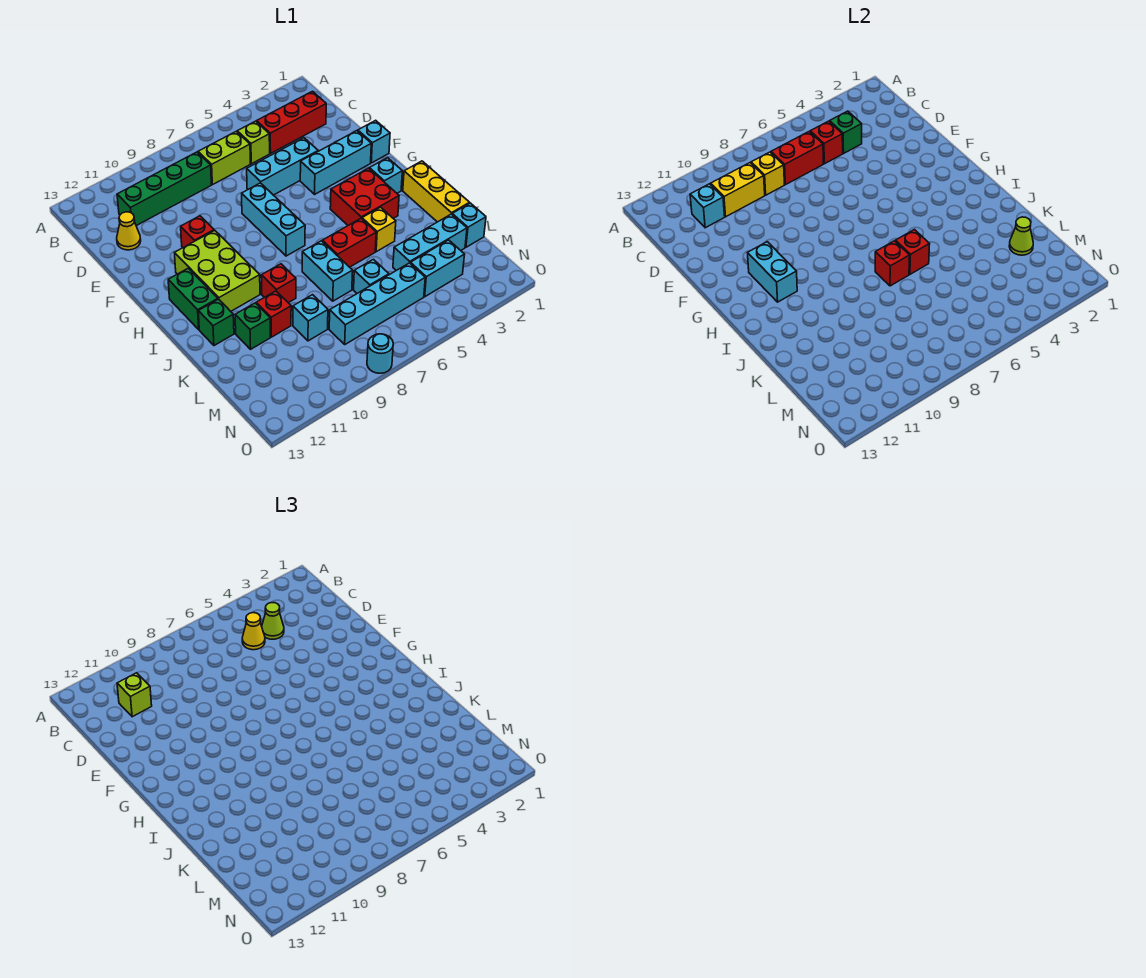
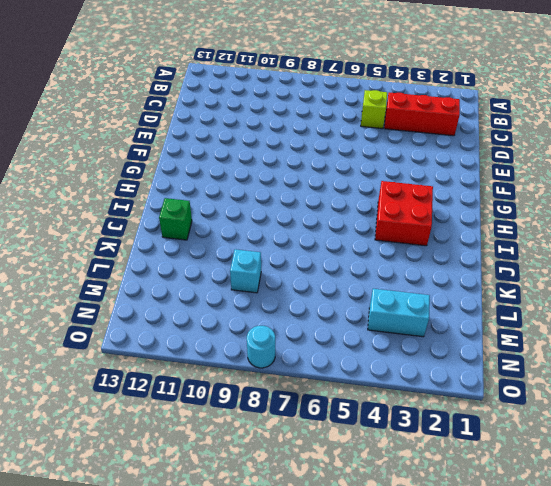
none -> lime brick C6:C7 level 1
none -> green brick C8:C11 level 1
none -> yellow cone D12 level 1
none -> cyan brick E4:E6 level 1

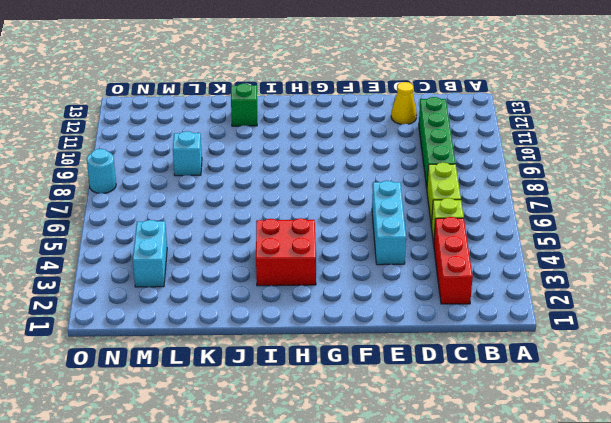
none -> cyan brick F1 level 1
none -> cyan brick F2:F4 level 1
none -> cyan brick F7:H7 level 1
none -> red brick F10 level 1

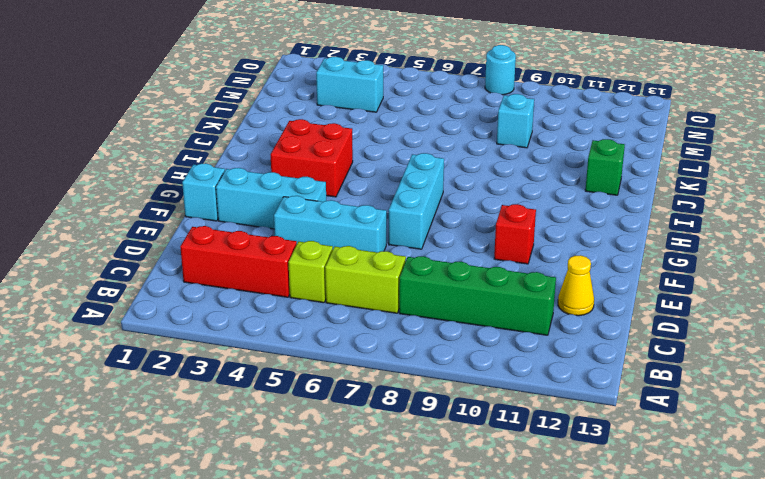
none -> lime brick G10:I11 level 1
none -> cyan brick H2 level 1
none -> green brick H12:I12 level 1
none -> yellow brick I1:K1 level 1

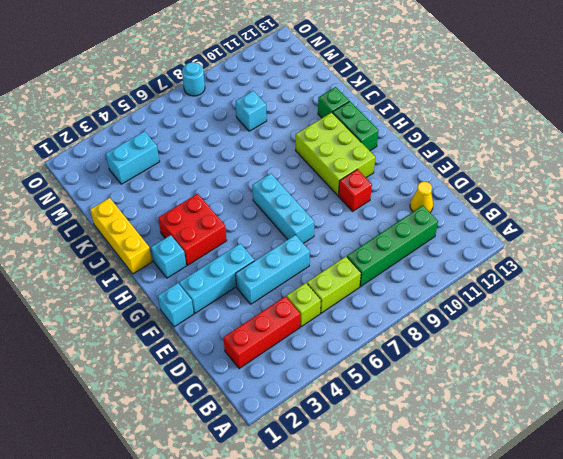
none -> yellow brick J4 level 1
none -> red brick J5:J6 level 1
none -> cyan brick J7:K7 level 1
none -> red brick J9 level 1

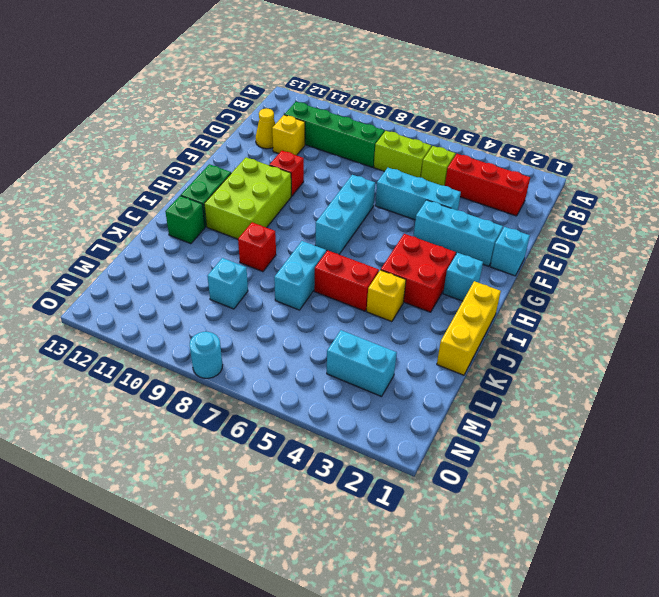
yellow brick D11 level 1 -> yellow brick C8 level 2
none -> red brick K10 level 1
none -> green brick K11 level 1
none -> cyan brick L1 level 1
none -> cyan brick L2:L4 level 1

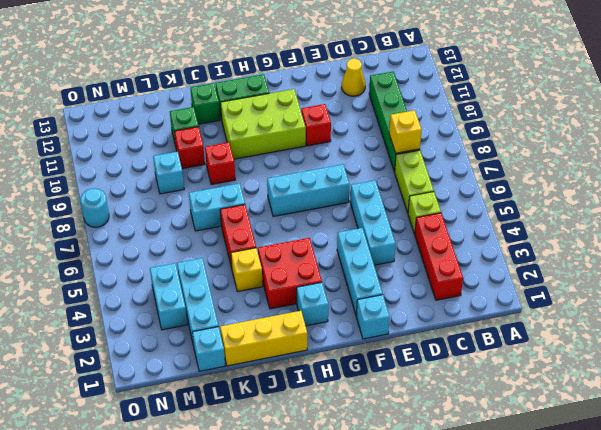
none -> cyan brick L6 level 1
none -> cyan brick M5:M8 level 1
none -> green brick C4 level 2
none -> red brick C5 level 2

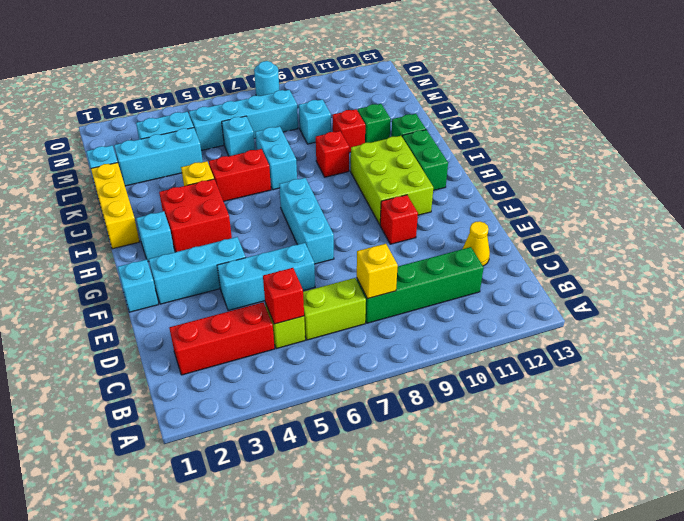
none -> green brick C4 level 2
none -> red brick C6:C7 level 2
none -> yellow brick C9:C10 level 2
none -> cyan brick C11 level 2

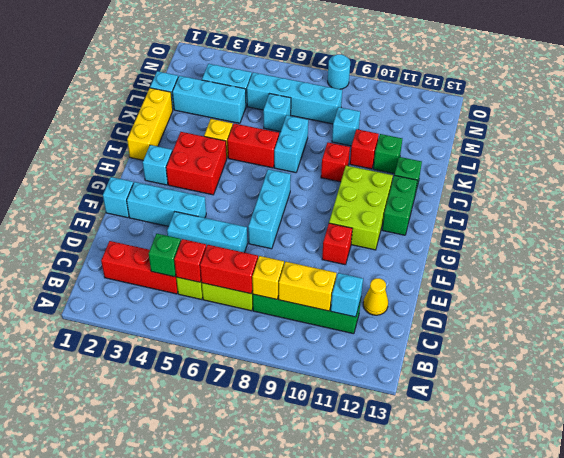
none -> cyan brick G11:H11 level 2
none -> red brick J6 level 2
none -> red brick J7 level 2
none -> lime cone L2 level 2

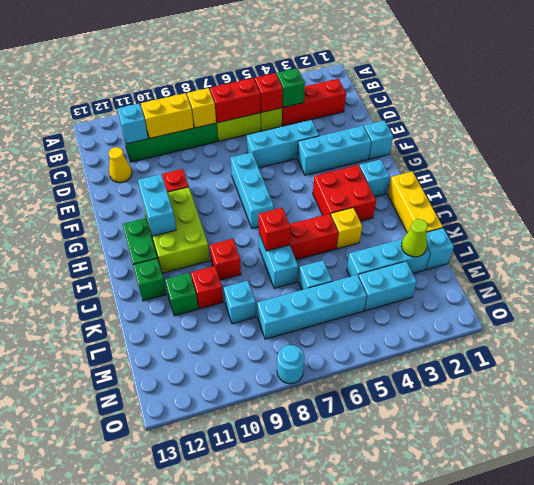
none -> red brick J6 level 2
none -> lime cone C4 level 3
none -> yellow cone C5 level 3
none -> lime brick C11 level 3

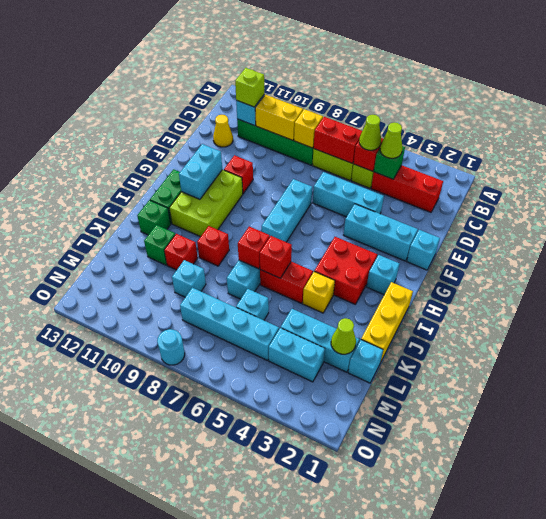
lime cone C5 level 3 -> yellow cone C5 level 3

